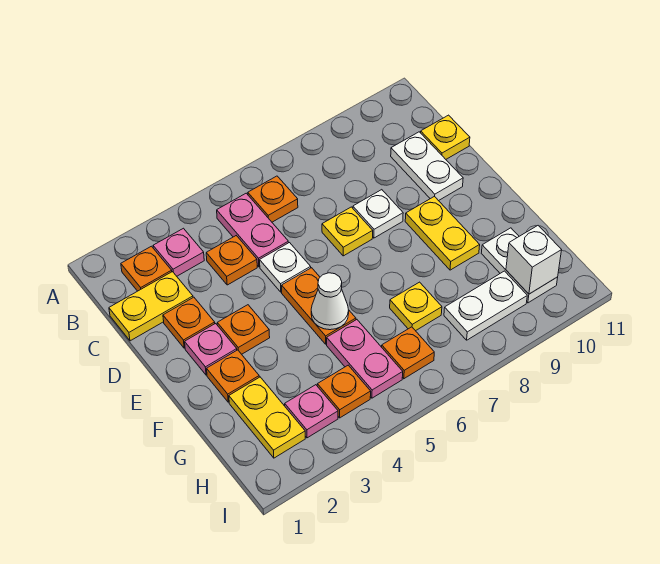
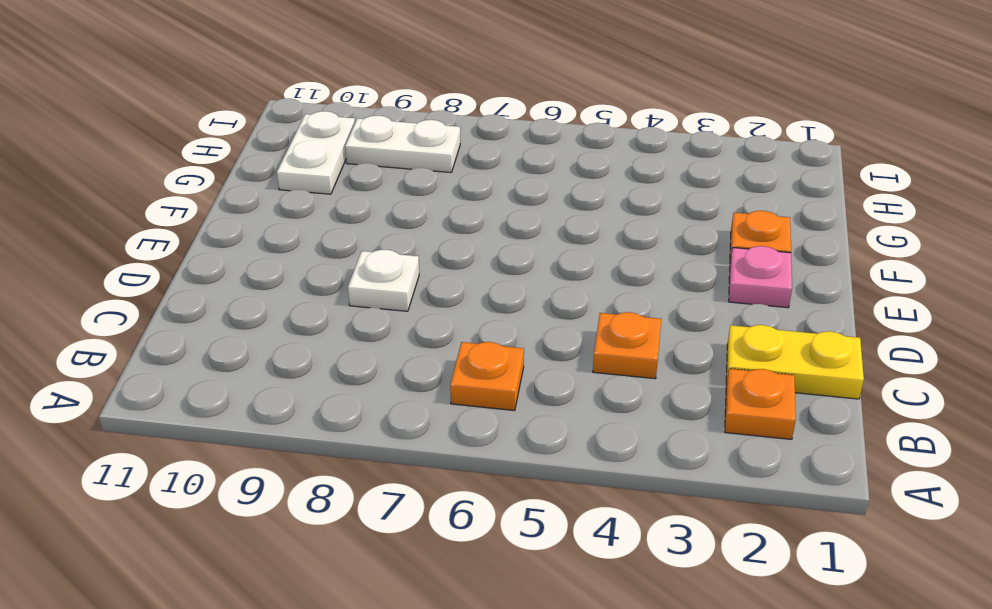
none -> pink plate B3 level 1
none -> pink plate B5:C5 level 1
none -> white plate C10:D10 level 1

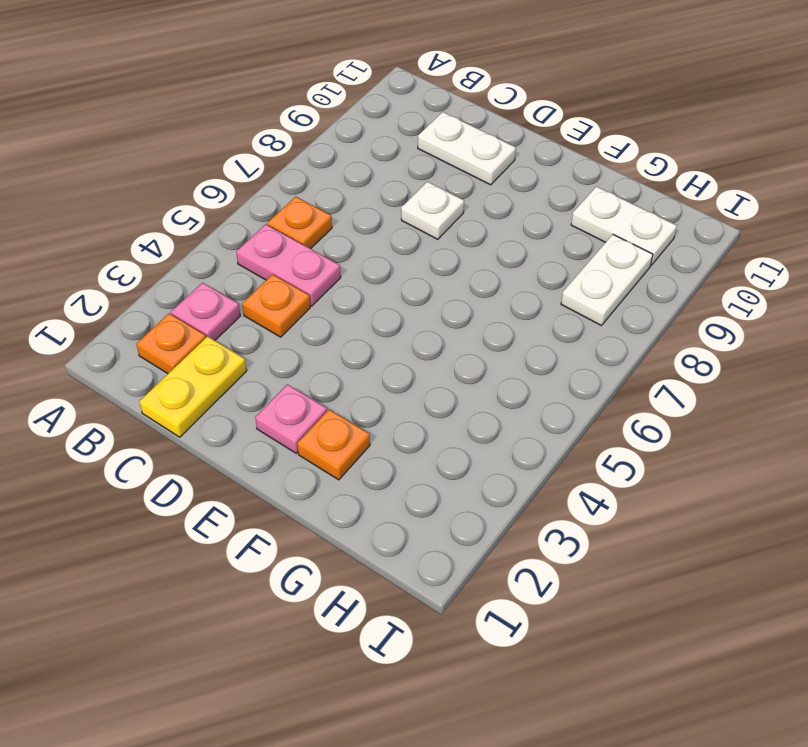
none -> yellow plate C11 level 1
none -> orange plate D2 level 1
none -> white plate D5 level 1

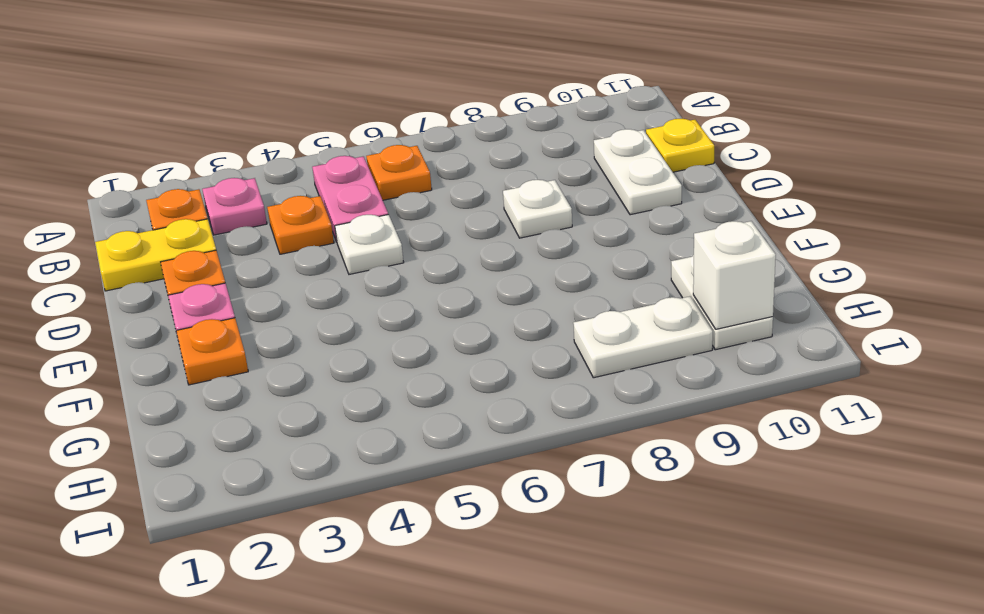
none -> yellow plate D7 level 1
none -> orange plate E3 level 1
none -> orange plate E5:F5 level 1

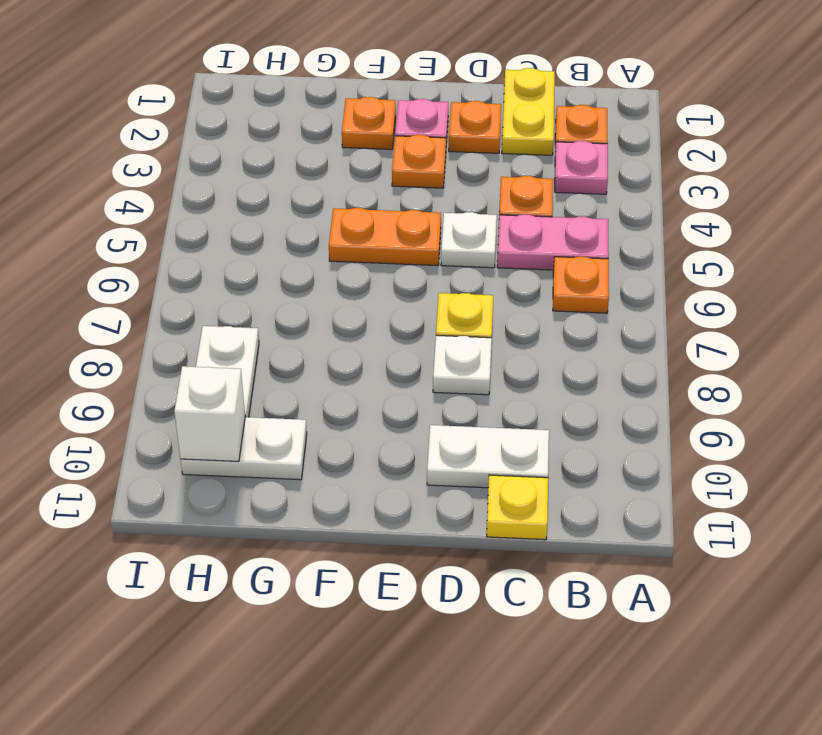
none -> yellow plate E9:F9 level 1
none -> yellow plate G2:H2 level 1
none -> pink plate G5:H5 level 1

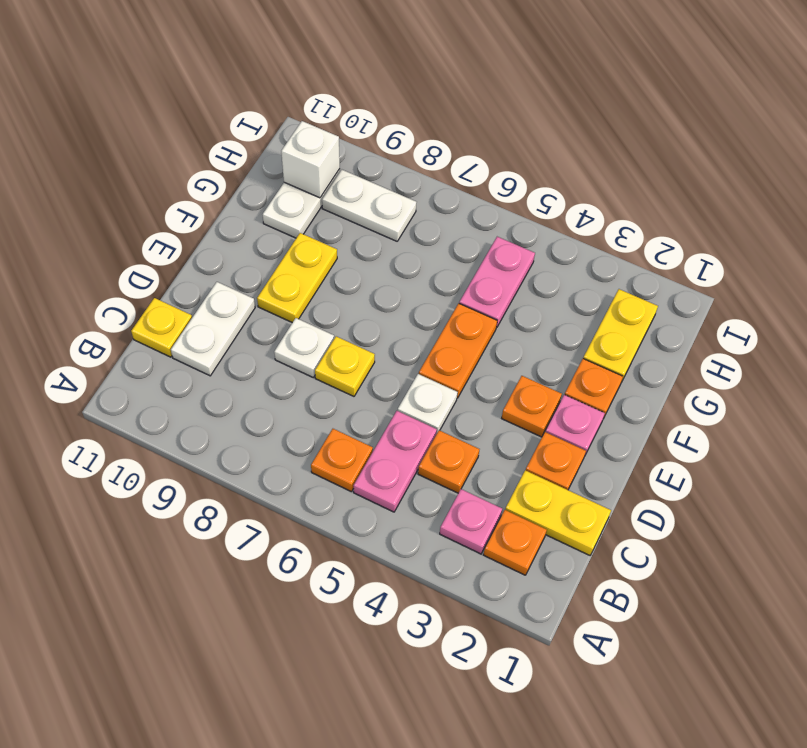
none -> yellow plate G7 level 1
none -> pink plate H3 level 1
none -> orange plate H4 level 1

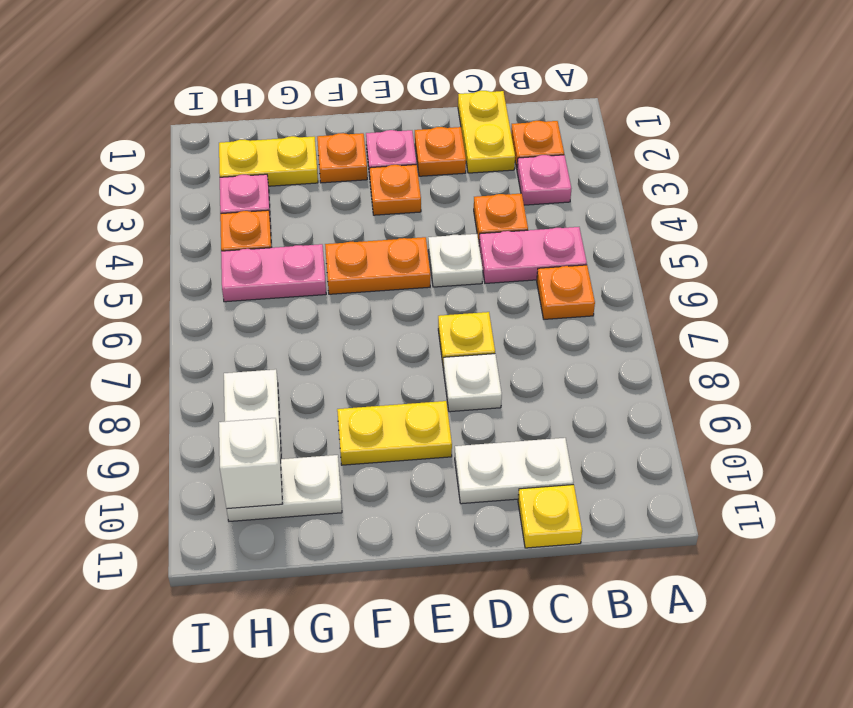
none -> yellow plate G7 level 1
none -> orange plate H6 level 1
none -> white cone F5 level 2

